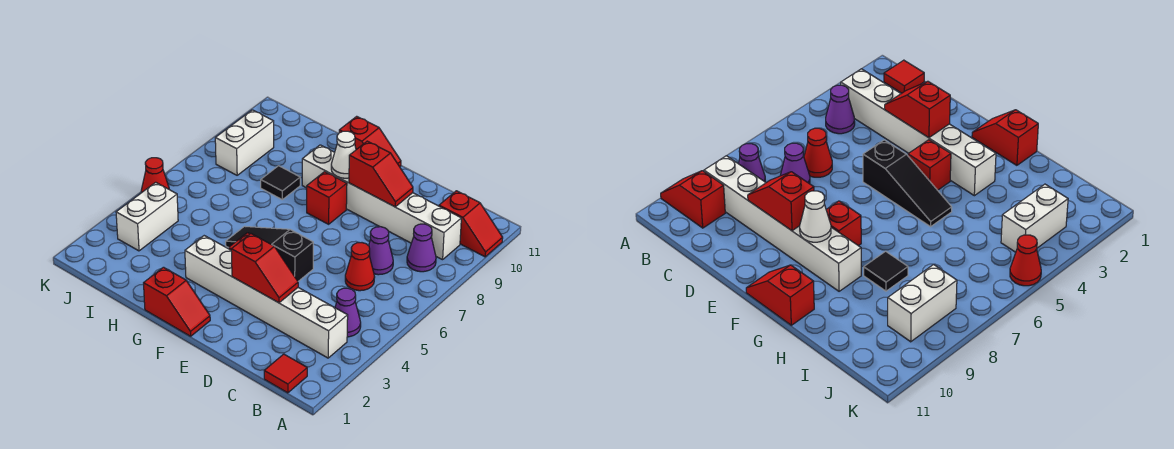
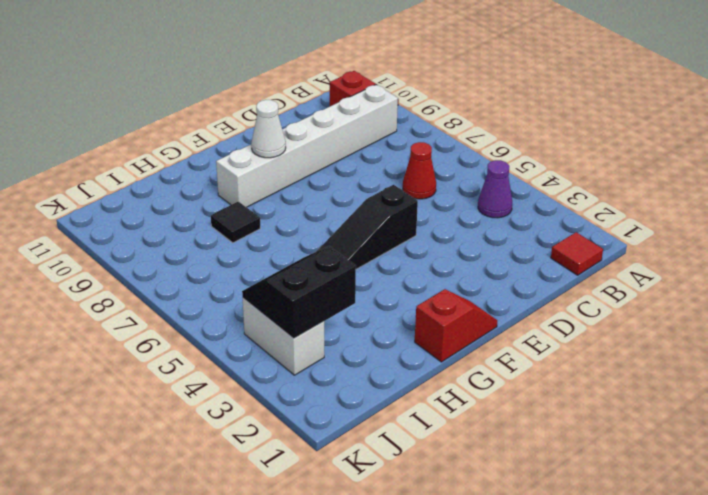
black slope I3:J4 level 2 top 3 -> none
none -> white brick B3:G3 level 1
none -> purple cone B8 level 1
none -> purple cone C7 level 1

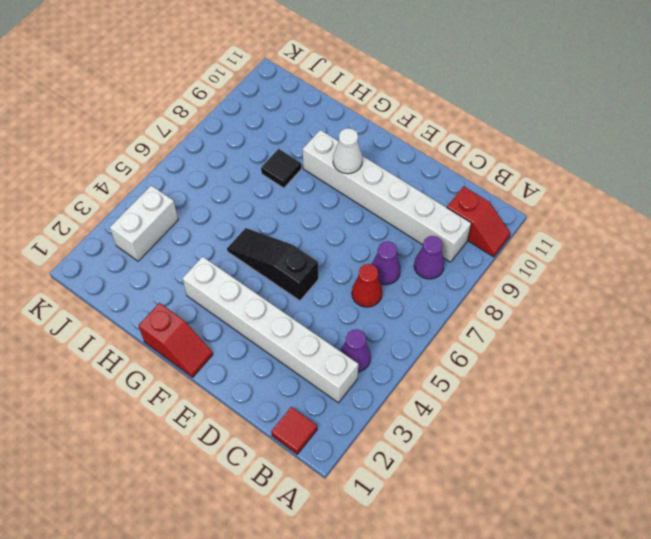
none -> red brick F4 level 1
none -> red brick F8 level 1
none -> red slope F11:G11 level 1 top G

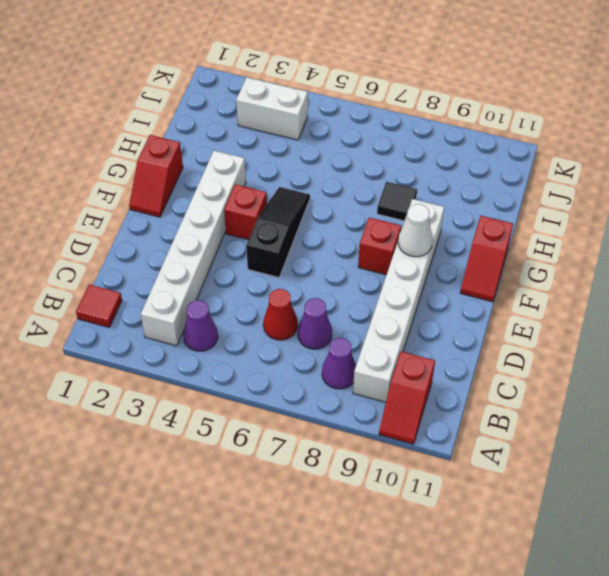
none -> white brick J8:J9 level 1
none -> red cone K5 level 1
none -> red slope D3:E3 level 2 top E

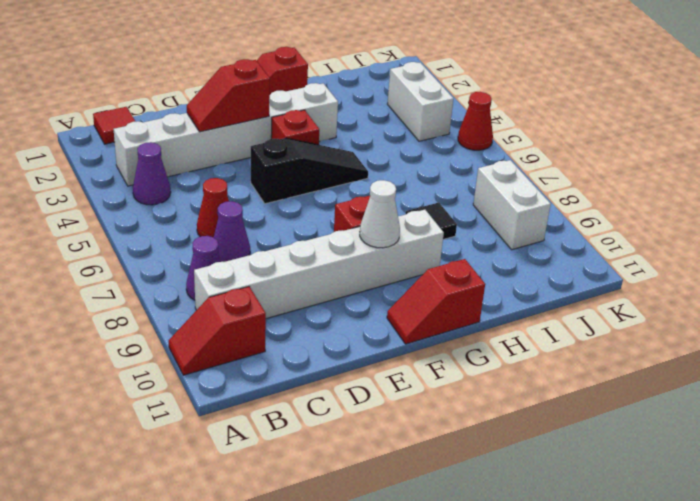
none -> red slope D9:E9 level 2 top E

